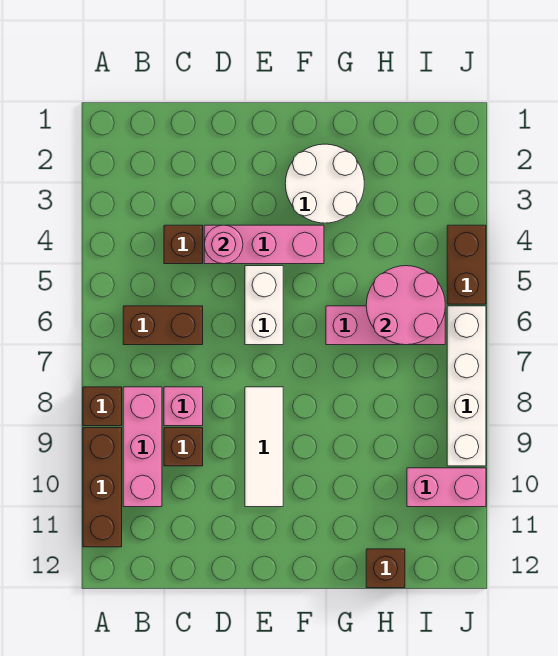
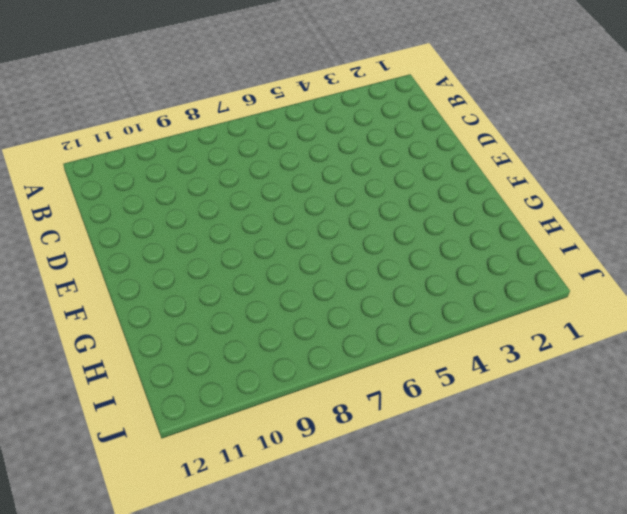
none -> brown brick A8 level 1
none -> brown brick A9:A11 level 1
none -> brown brick B6:C6 level 1

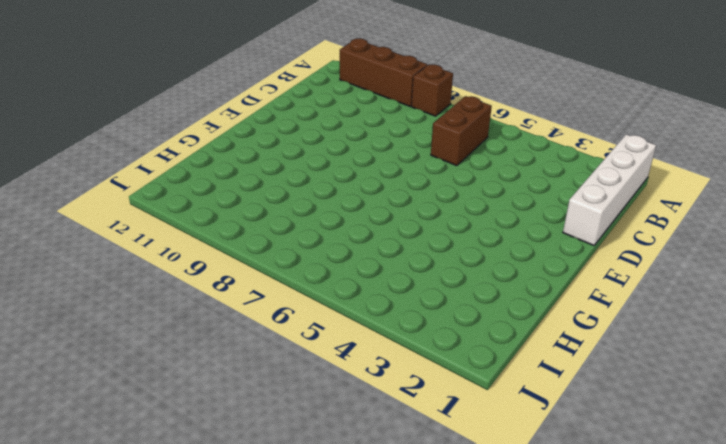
white brick A1:D1 level 1 -> white brick J6:J9 level 1
none -> pink brick B8:B10 level 1
none -> brown brick C4 level 1
none -> pink brick C8 level 1

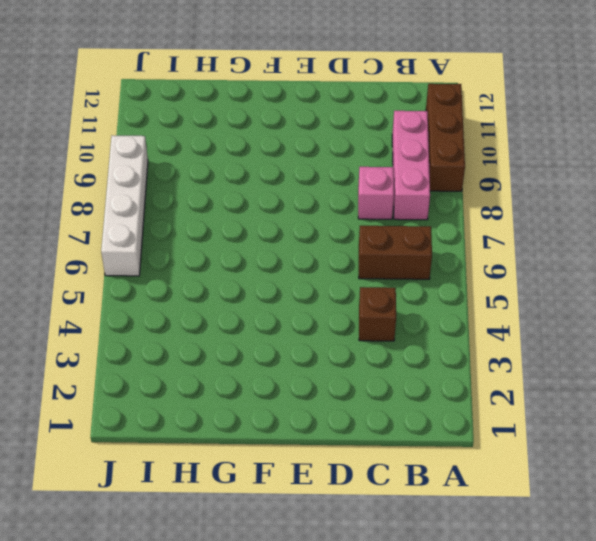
none -> brown brick A8 level 1
none -> brown brick C9 level 1
none -> pink brick D4:F4 level 1

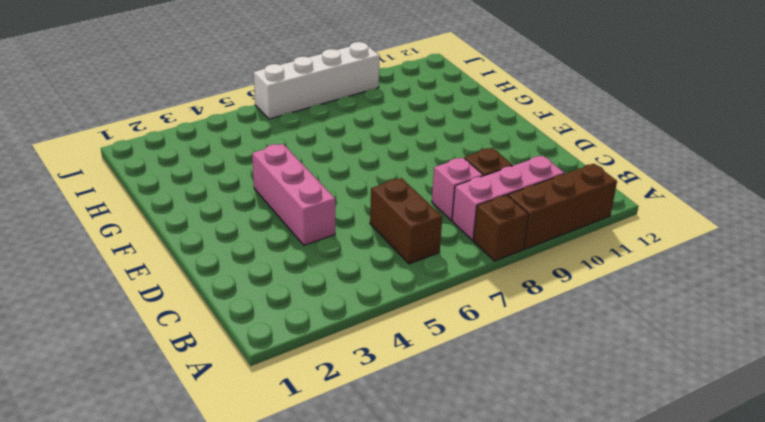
none -> brown brick C4 level 1
none -> white brick E5:E6 level 1
none -> white tile E8:E10 level 1

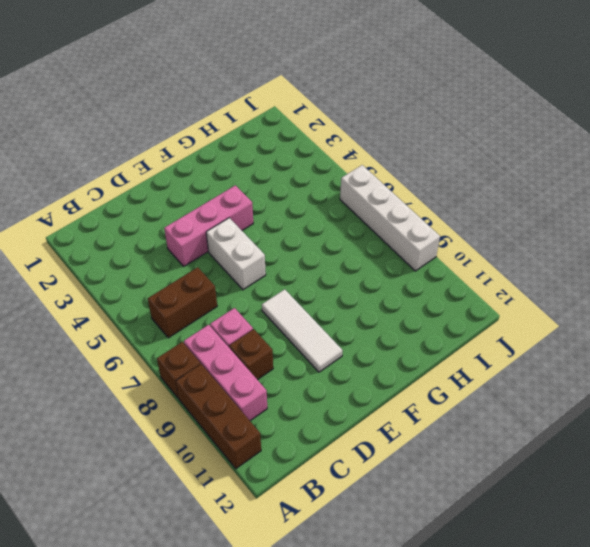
none -> brown brick C4 level 1
none -> white round brick F2:G3 level 1
none -> pink brick G6:I6 level 1

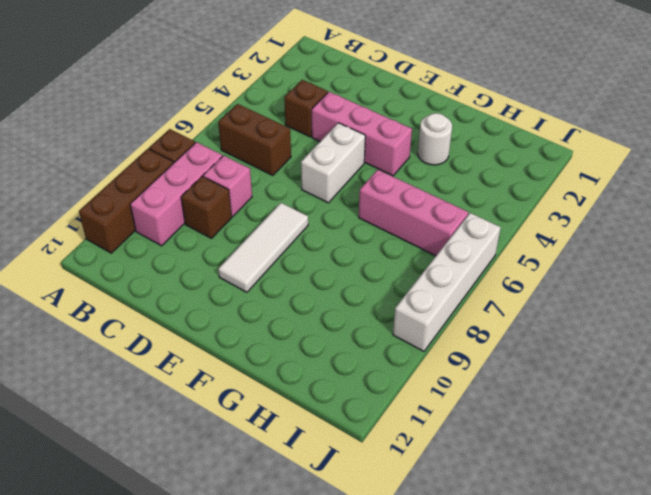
white round brick G3 level 1 -> white round brick F2:G3 level 1
none -> brown brick H12 level 1
none -> pink brick I10:J10 level 1
none -> brown brick J4:J5 level 1

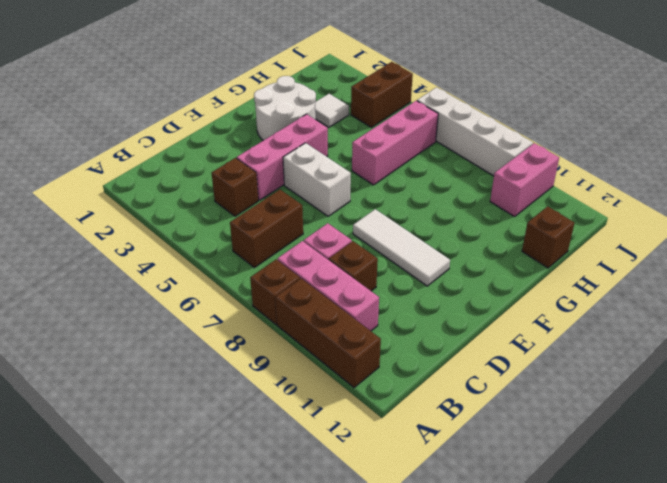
white tile H3 level 1 -> none
brown brick I4:J4 level 1 -> brown brick J4:J5 level 1
none -> pink round brick D4 level 2
none -> pink round brick H5:I6 level 2

